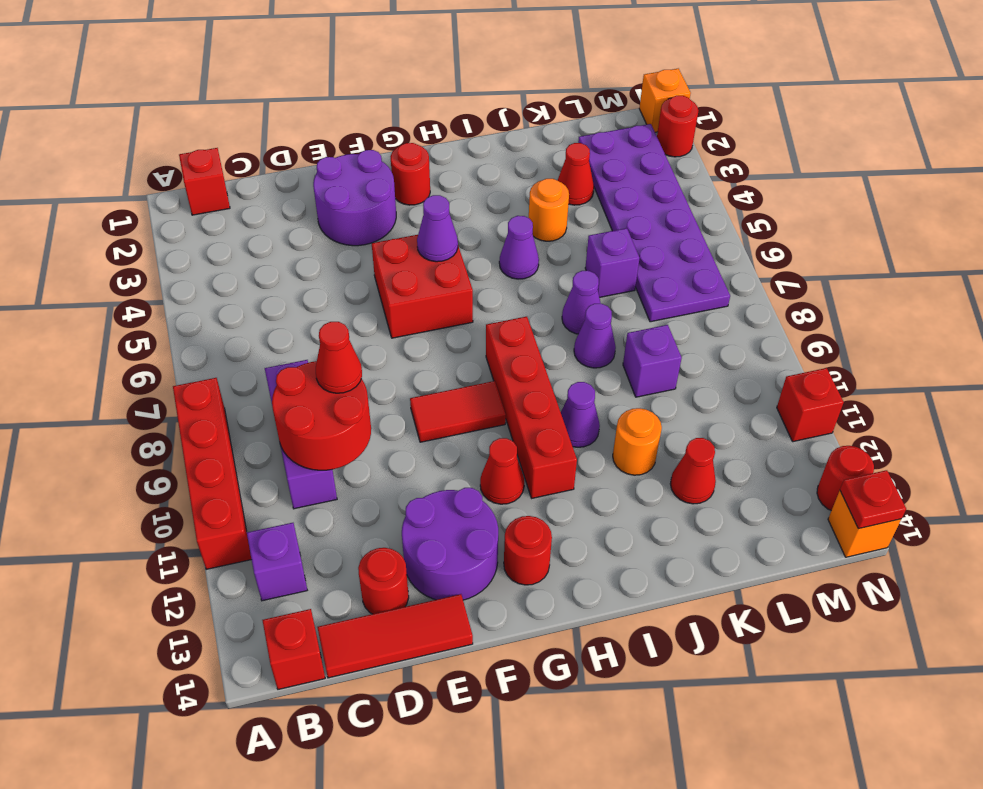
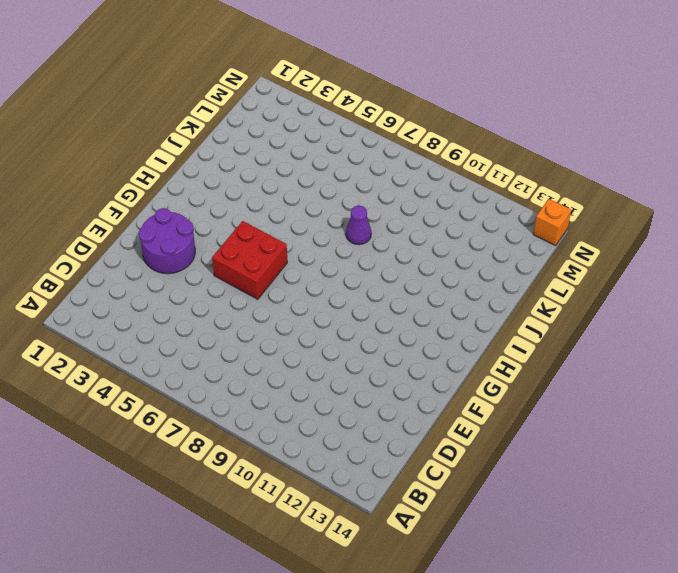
none -> red brick A8:A11 level 1
none -> red brick B1 level 1
none -> purple brick B12 level 1
none -> red brick B14 level 1

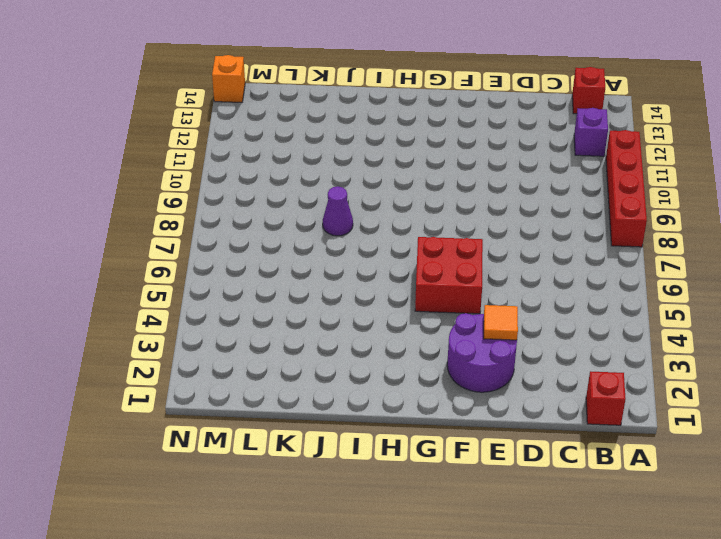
orange tile E3 level 2 -> none
none -> purple brick C8:C10 level 1
none -> red tile C14:E14 level 1
none -> red round brick D13 level 1
none -> purple round brick E12:F13 level 1

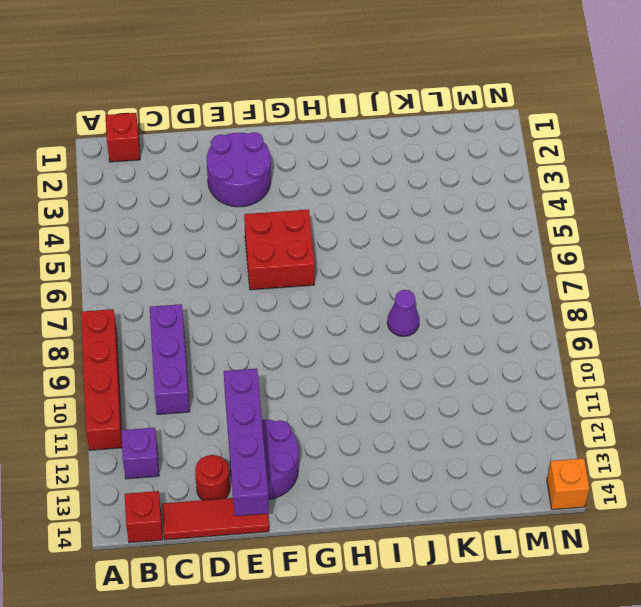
purple brick E11:E14 level 2 -> none
none -> red tile F9:G9 level 1
none -> red round brick G2 level 1
none -> red cone G11 level 1
none -> red round brick G13 level 1

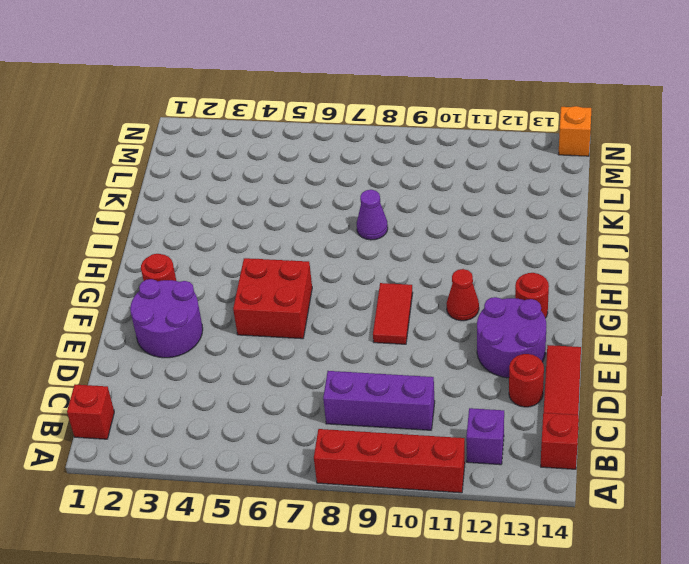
none -> red brick H8:H11 level 1
none -> purple cone I5 level 1
none -> purple cone I10 level 1
none -> orange round brick J4 level 1

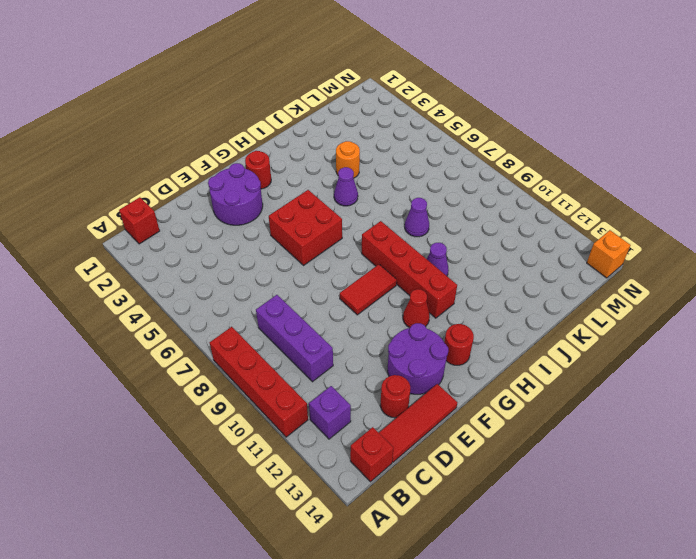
none -> purple cone J7 level 1
none -> orange round brick J11 level 1
none -> red cone K3 level 1
none -> purple brick K6 level 1

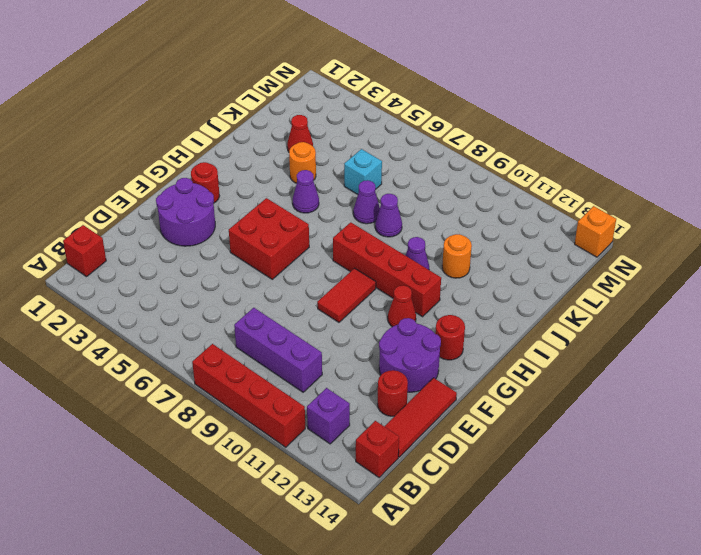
cyan brick K6 level 1 -> purple brick K6 level 1
none -> purple brick K9 level 1
none -> red cone K12 level 1
none -> purple plate L2:M7 level 1
none -> orange brick N1 level 1

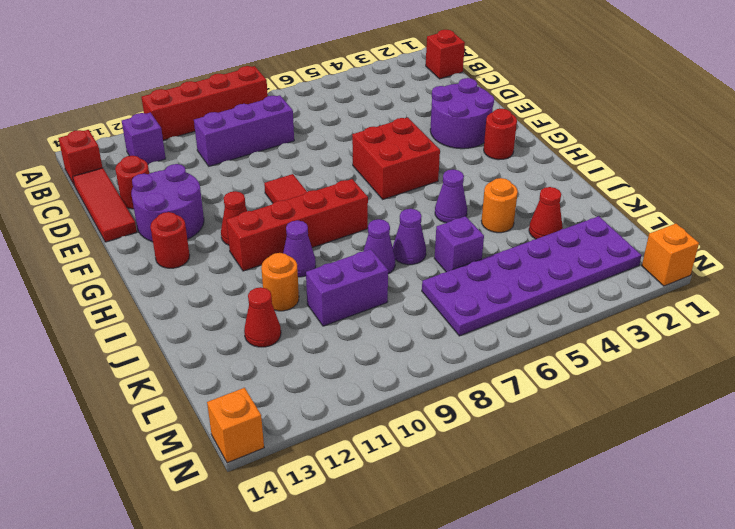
purple brick K9:K10 level 1 -> purple brick K9 level 1
none -> red round brick N2 level 1
none -> red brick N11 level 1
none -> red round brick N13 level 1
none -> red round brick C9:D10 level 2

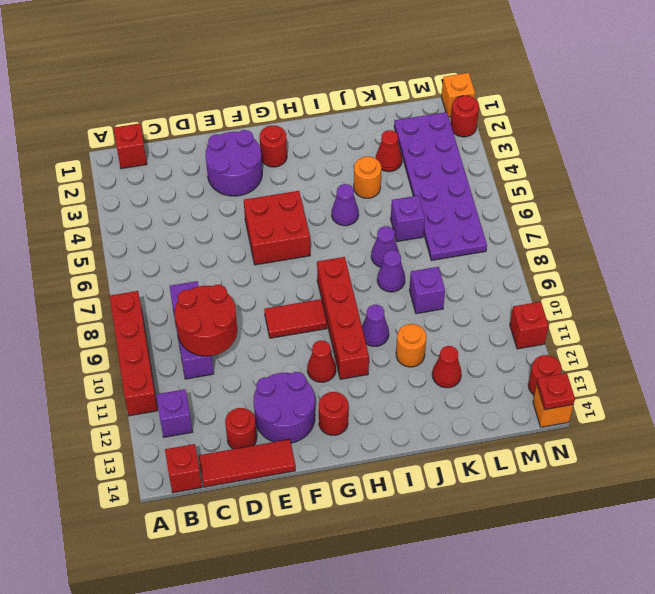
none -> purple cone G5 level 2
none -> red cone D9 level 3

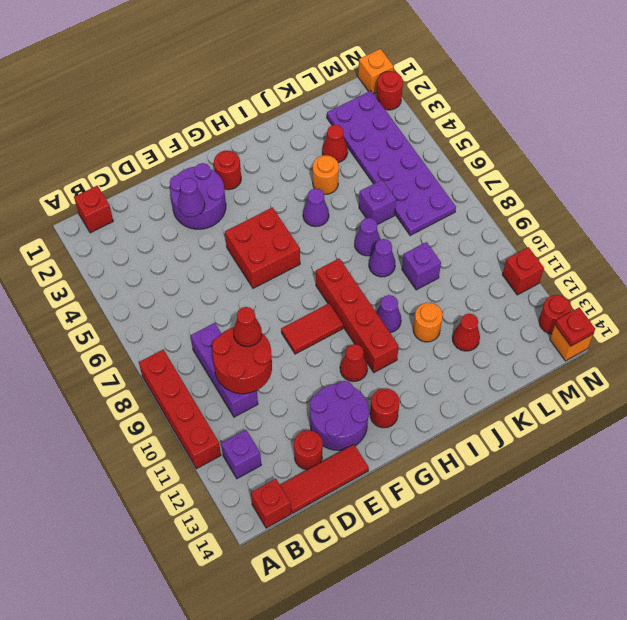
purple cone E3 level 2 -> purple cone G5 level 2

